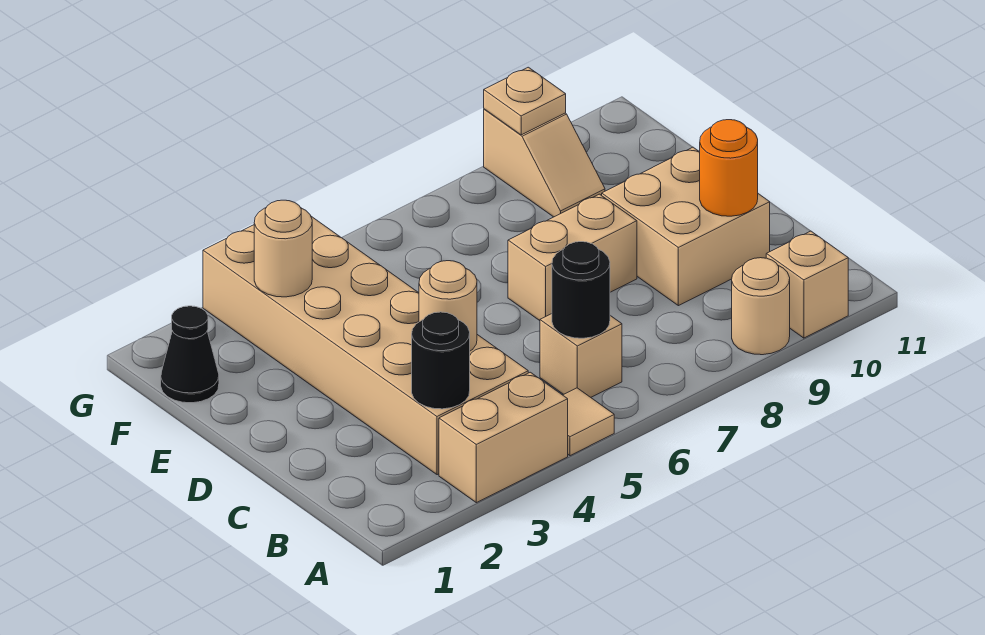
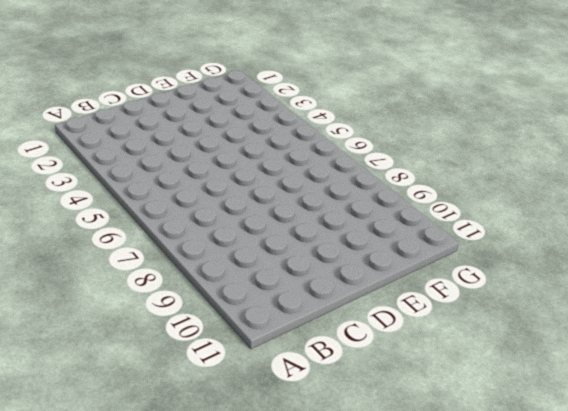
none -> tan brick A3:A4 level 1
none -> tan tile A5 level 1
none -> tan round brick A9 level 1

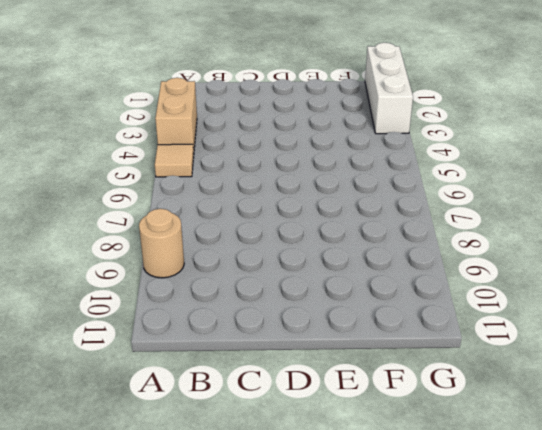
white brick G1:G3 level 1 -> tan brick B3:G4 level 1
none -> tan brick A10 level 1
none -> tan brick B6 level 1
none -> tan brick C9:D10 level 1

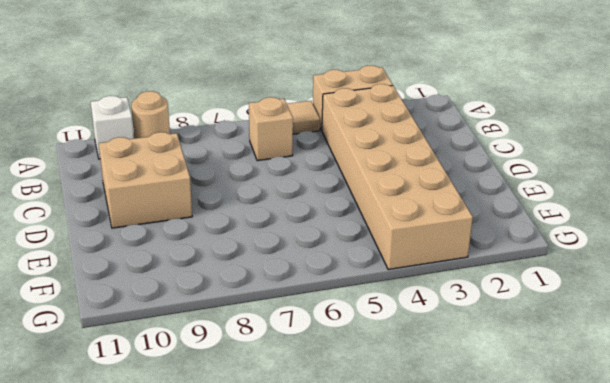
white brick A10 level 1 -> tan brick A10 level 1
none -> tan brick D7:D8 level 1
none -> black cone F1 level 1
none -> tan slope F9:G9 level 1 top G

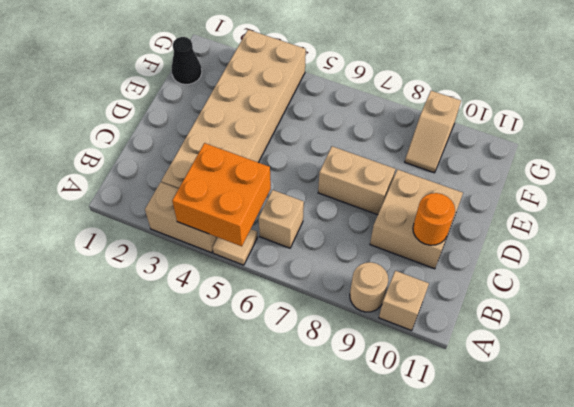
orange brick A4:B5 level 2 -> none
none -> black round brick B3 level 2
none -> black round brick B6 level 2
none -> tan round brick C4 level 2

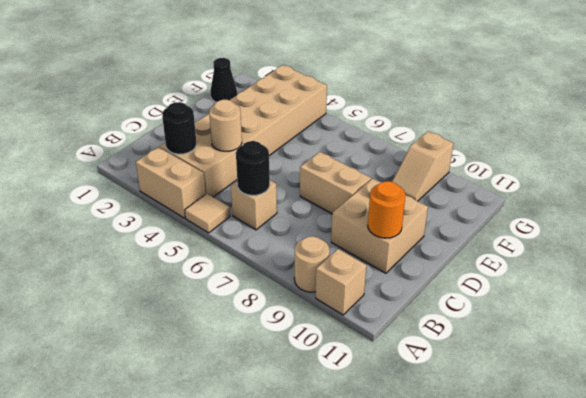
none -> tan round brick F3 level 2
none -> tan plate G9 level 2

